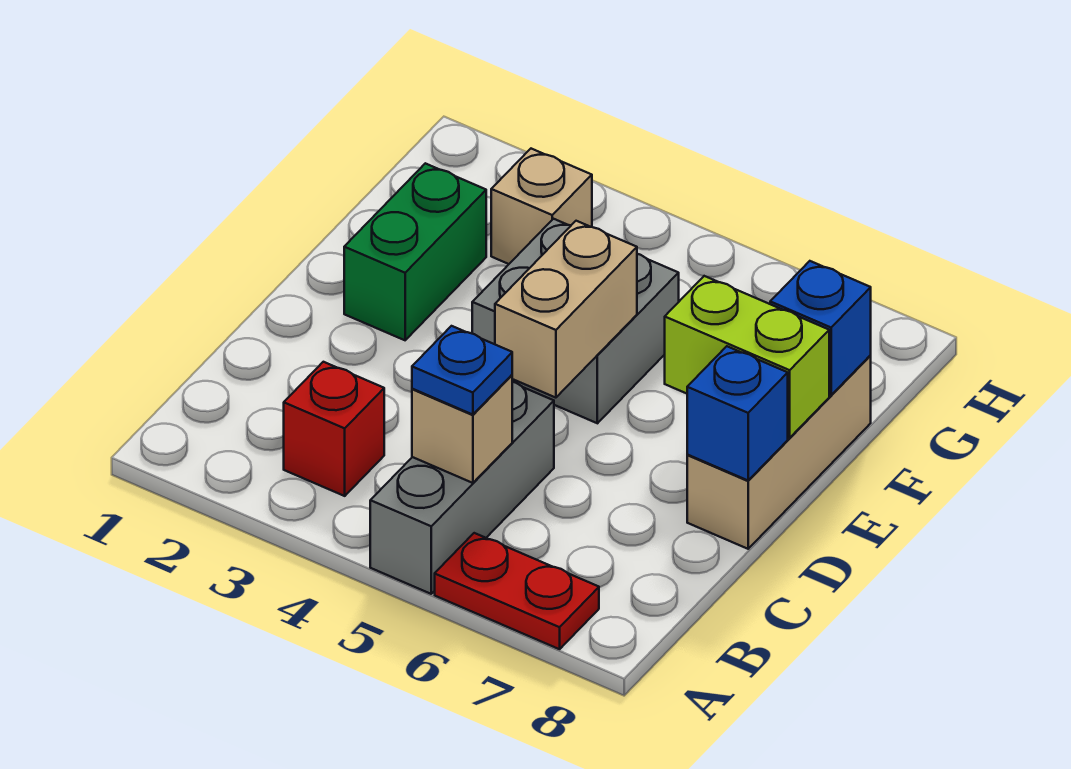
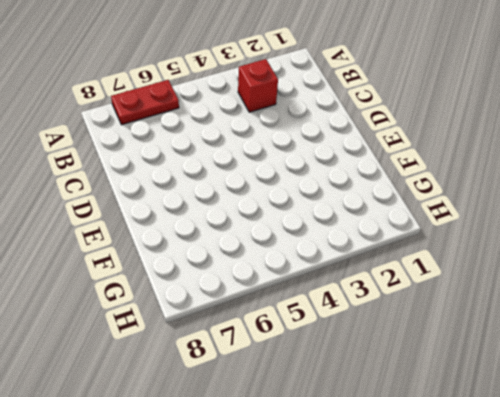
none -> grey brick A5:C5 level 1
none -> tan brick D8:F8 level 1
none -> green brick E2:F2 level 1

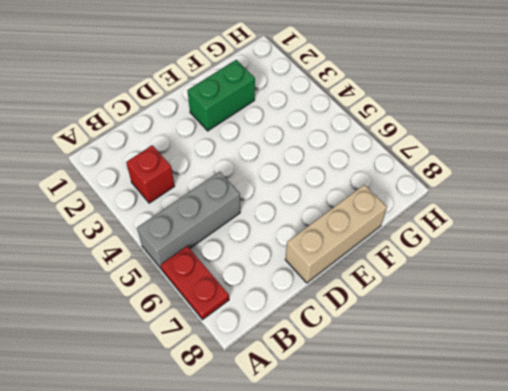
none -> grey brick E4:F5 level 1
none -> tan brick G3 level 1
none -> tan brick B5 level 2

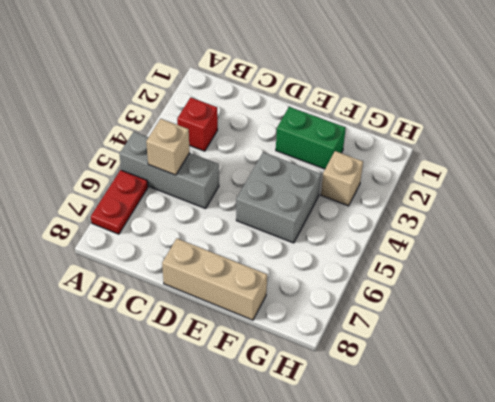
none -> tan brick D5:E5 level 2
none -> blue brick D8 level 2
none -> lime brick E7:E8 level 2

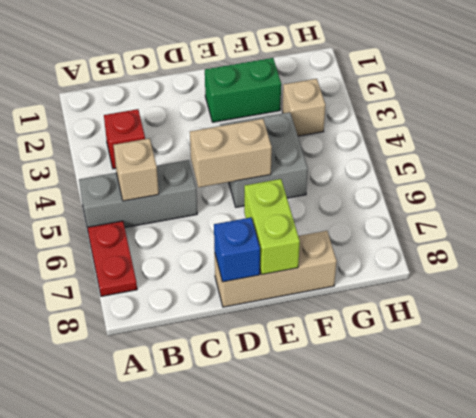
none -> blue brick F8 level 2
none -> blue plate B5 level 3

